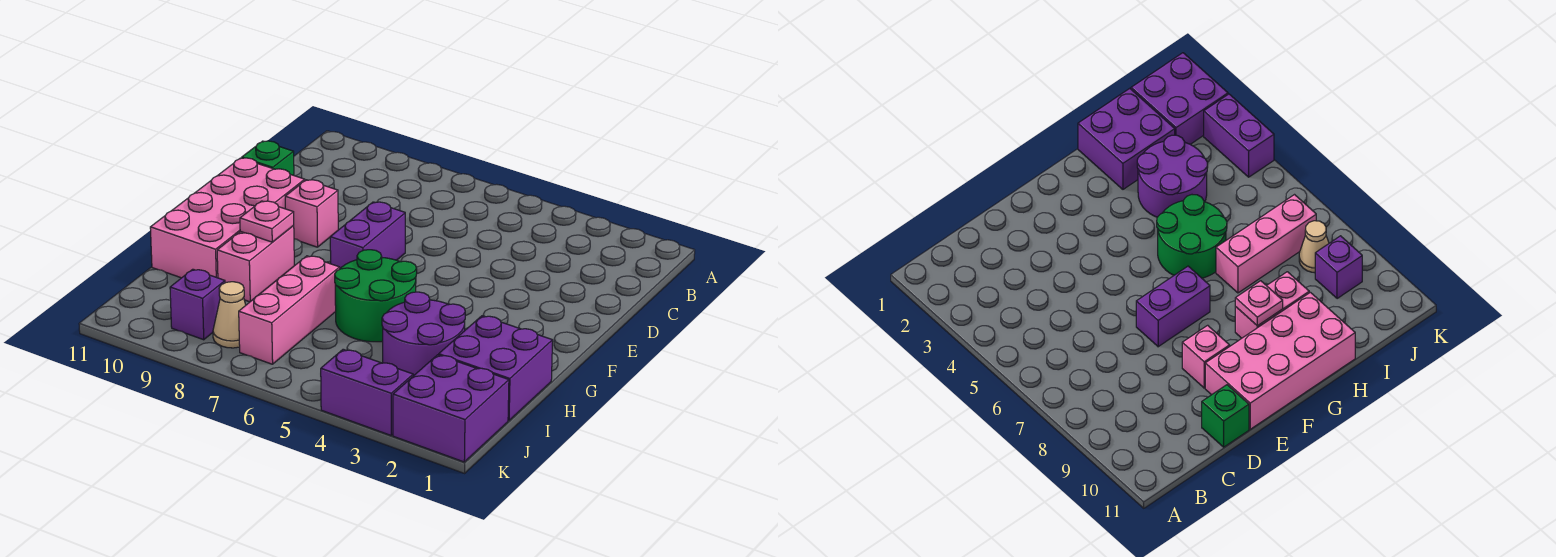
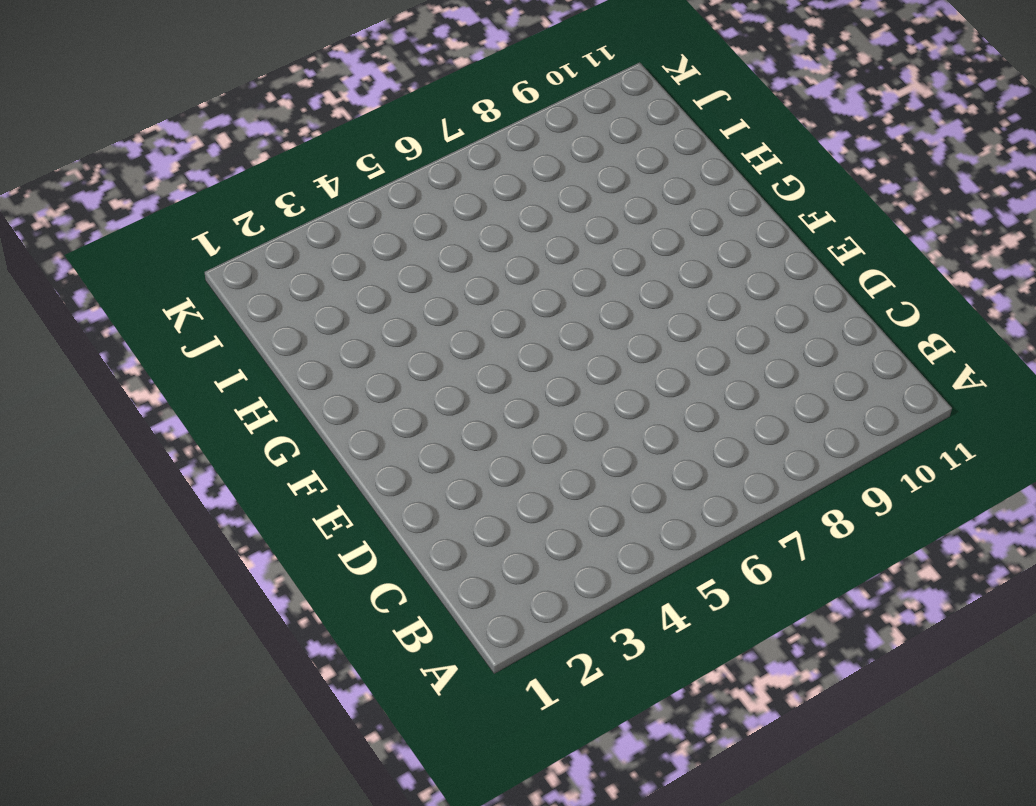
none -> green brick D11 level 1
none -> purple brick E7:F7 level 1
none -> pink brick E9 level 1

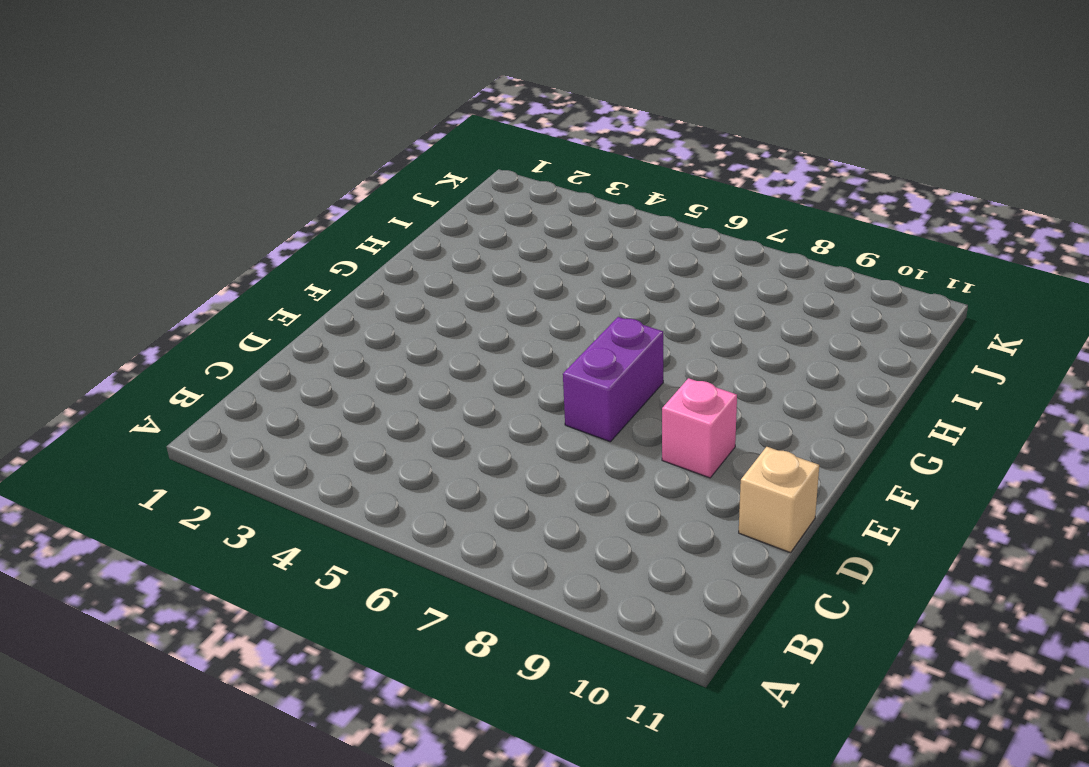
tan brick D11 level 1 -> green brick D11 level 1
none -> pink brick E10:H11 level 1
none -> green round brick G5:H6 level 1
none -> pink brick G9:H9 level 1

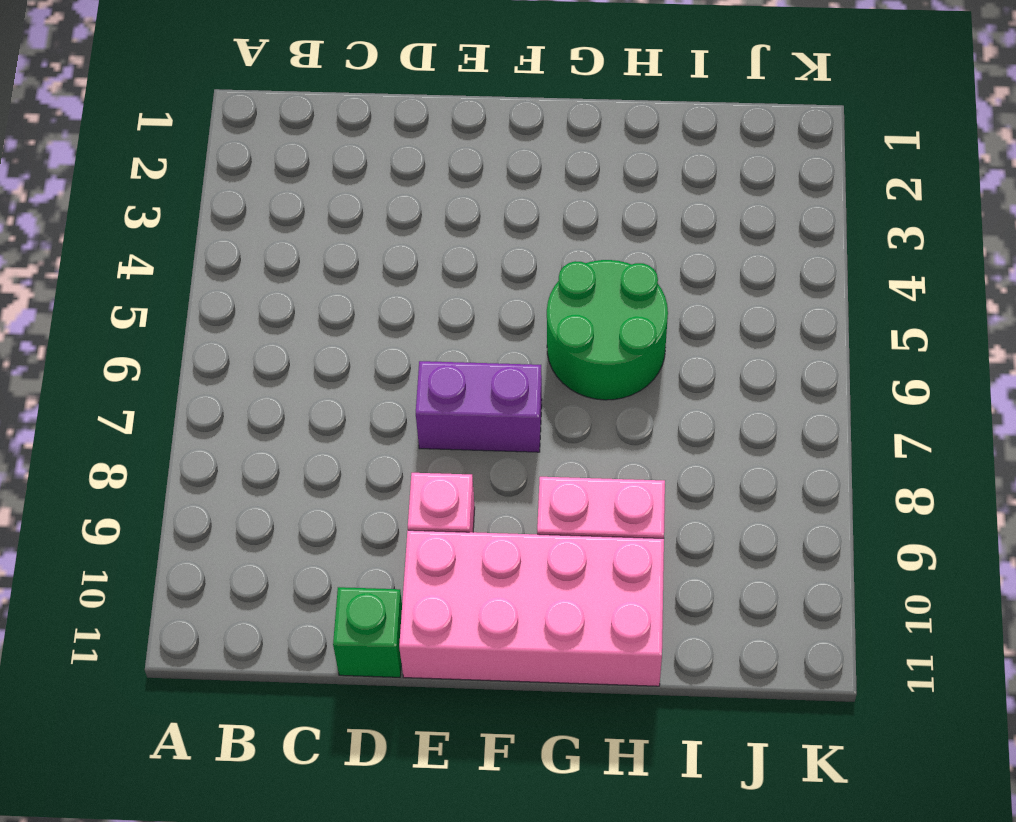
none -> purple brick H1:I2 level 1
none -> purple round brick H3:I4 level 1
none -> pink brick H7:J7 level 1

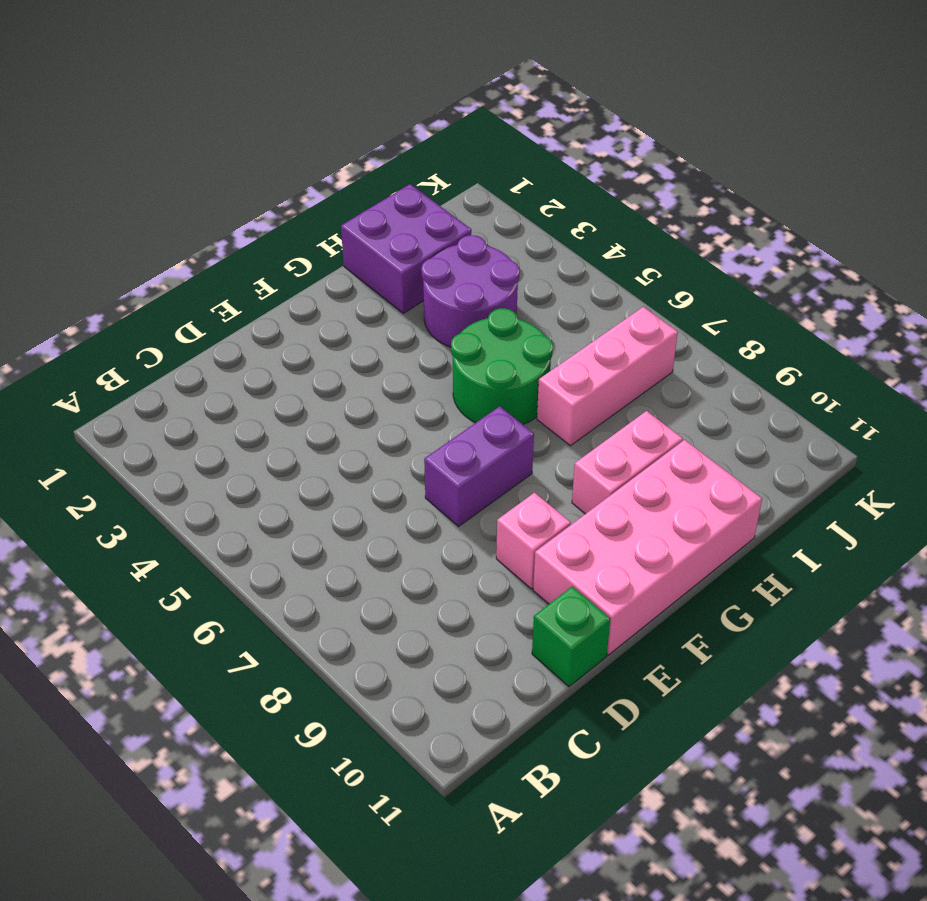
none -> purple brick J1:K2 level 1
none -> tan cone J8 level 1
none -> purple brick J9 level 1

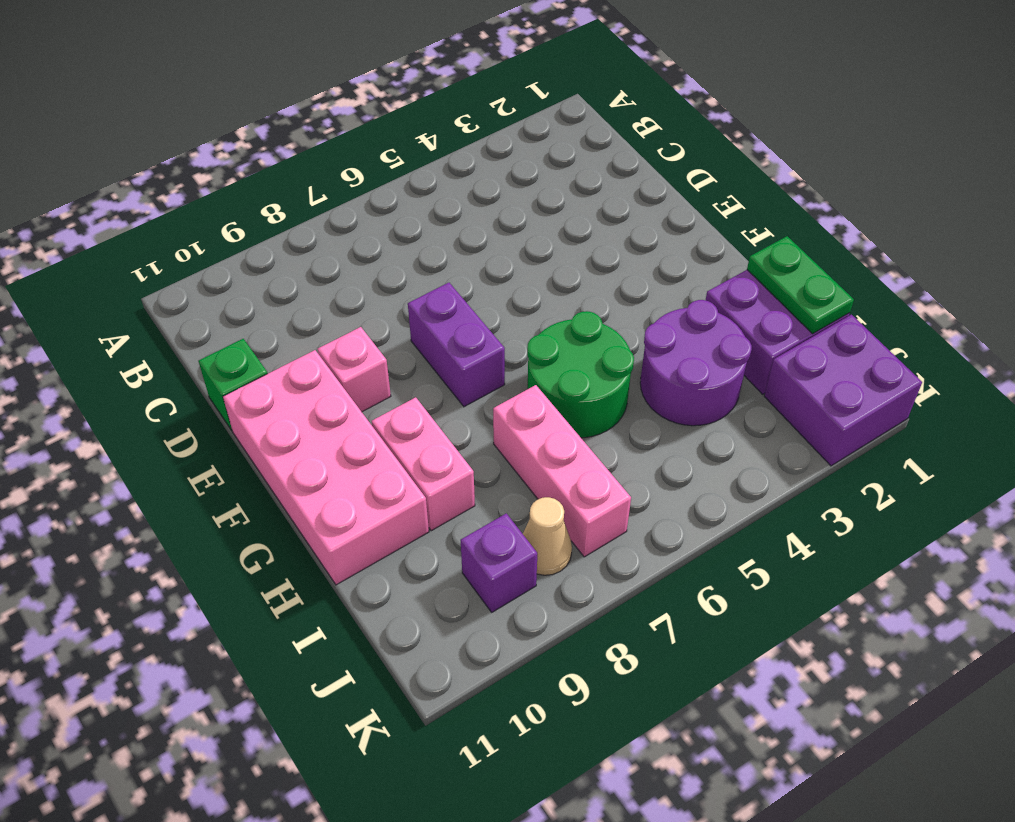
green plate H1:I1 level 2 -> none
none -> purple brick K3:K4 level 1
none -> pink plate G9 level 2

